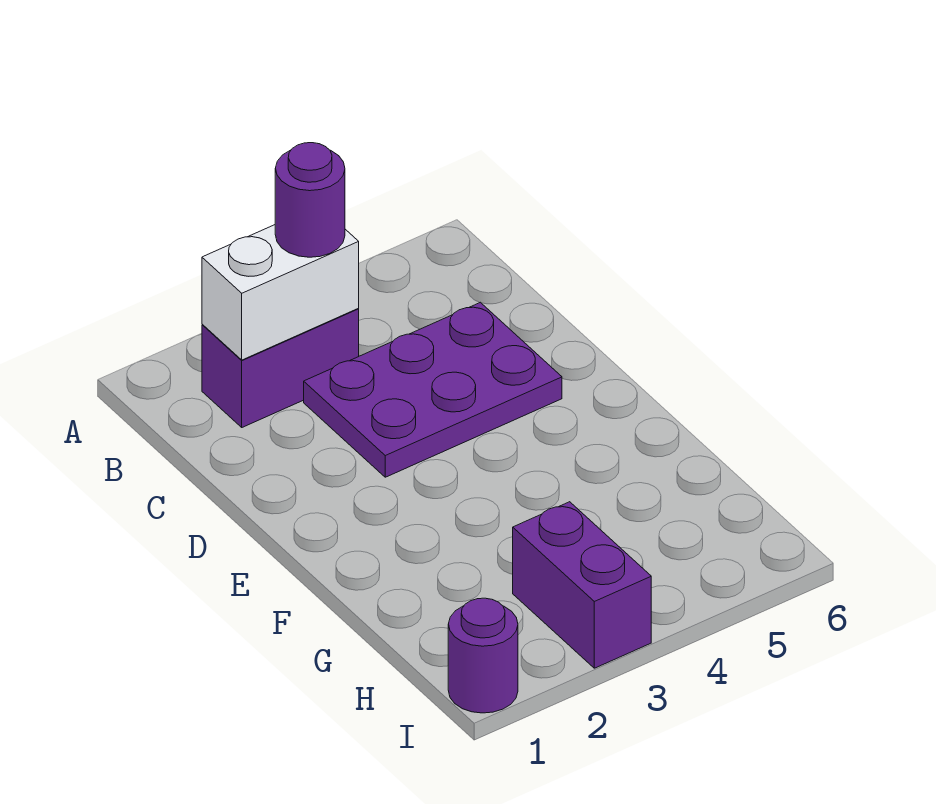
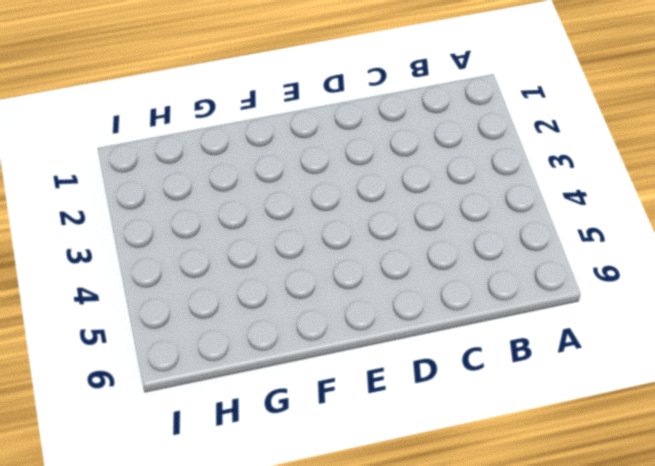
none -> purple brick B2:B3 level 1
none -> purple plate C3:D5 level 1

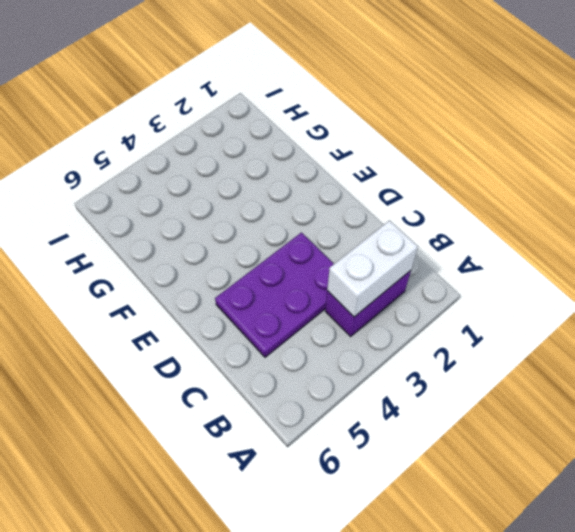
none -> purple brick H3:I3 level 1
none -> purple round brick I1 level 1

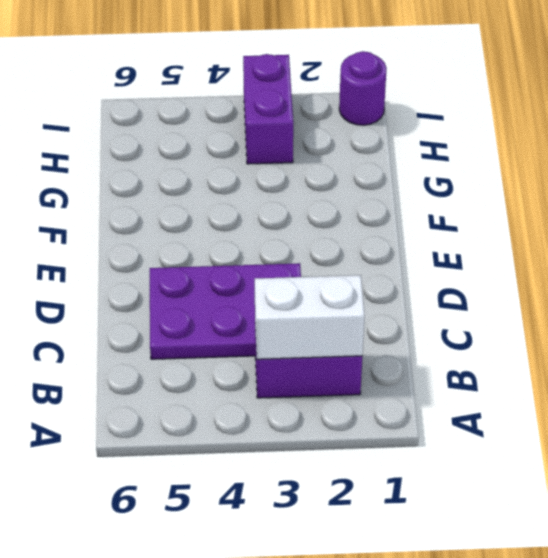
none -> purple round brick B3 level 3

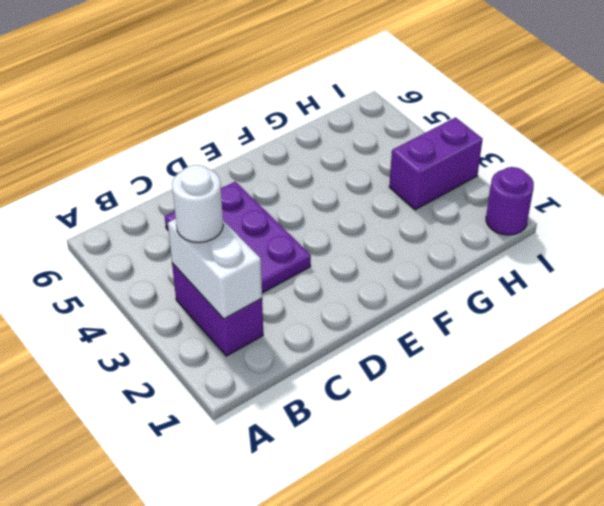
white round brick B3 level 3 -> purple round brick B3 level 3

